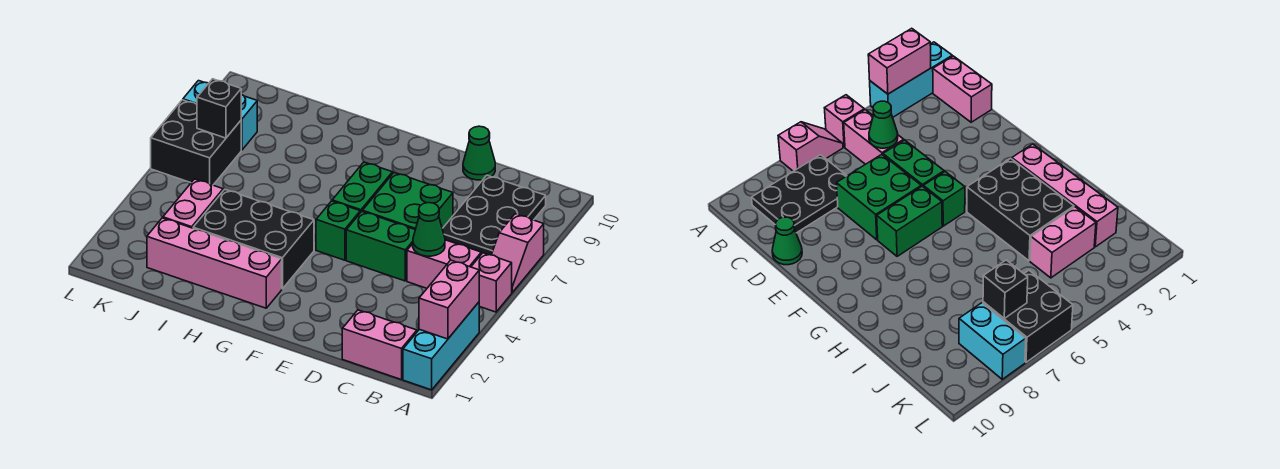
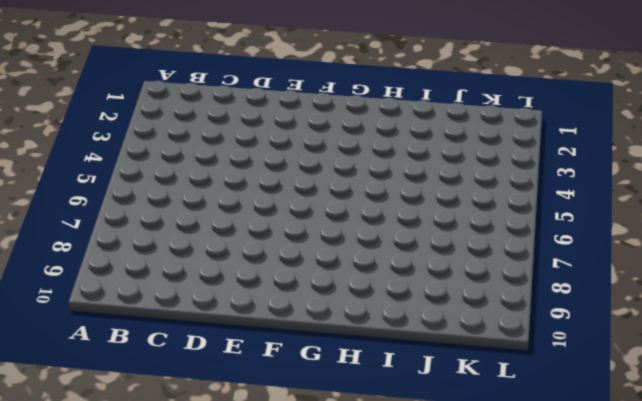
none -> cyan brick A1:A3 level 1
none -> pink brick A5 level 1
none -> pink slope A6:A7 level 1 top 7

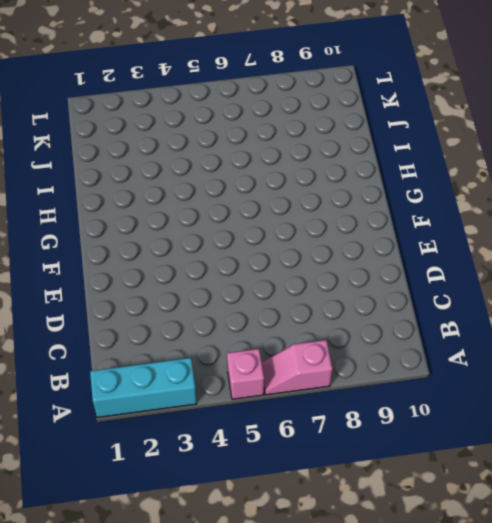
none -> pink brick B1:C1 level 1
none -> pink brick B5:C5 level 1
none -> black plate B7:C9 level 1

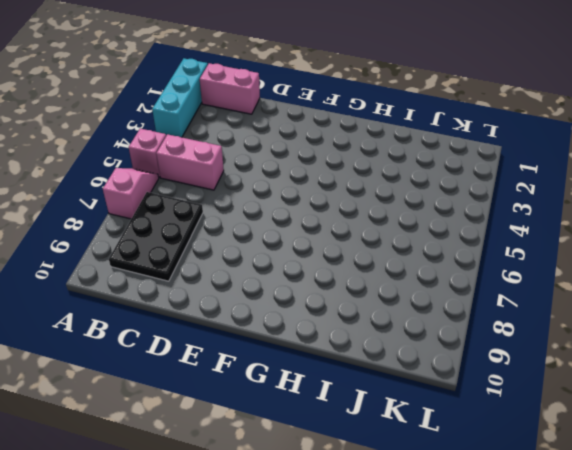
none -> green brick D5:E5 level 1
none -> green brick D6:E7 level 1
none -> green cone D10 level 1

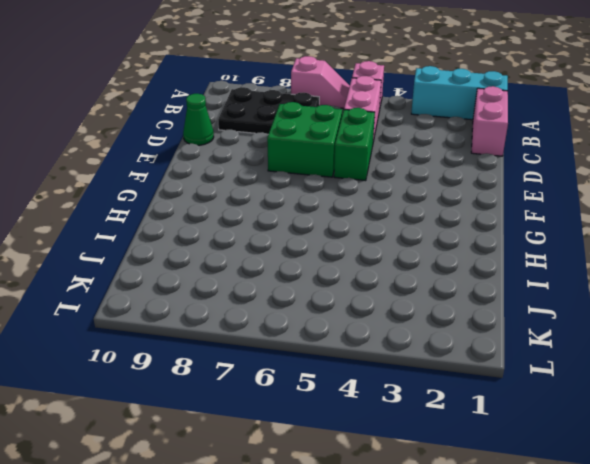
none -> green brick F5 level 1
none -> green brick F6:F7 level 1
none -> pink brick G2:J2 level 1

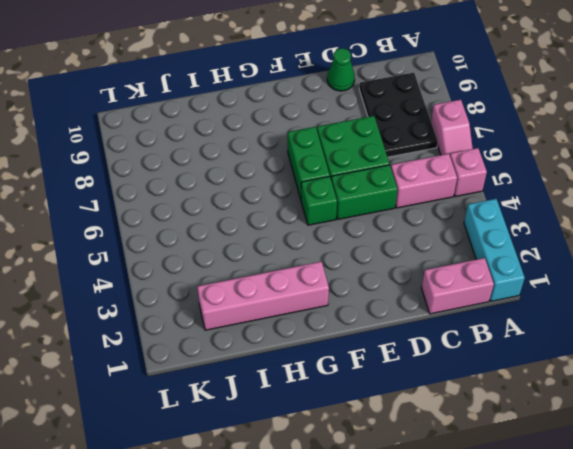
none -> black brick G3:I4 level 1
none -> pink brick J3:J4 level 1
none -> black brick K6:L7 level 1

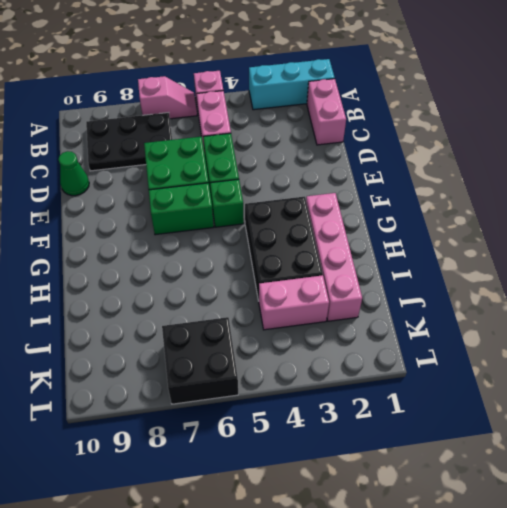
none -> cyan brick K8:L8 level 1
none -> pink brick A2:A3 level 2
none -> green cone C5 level 2

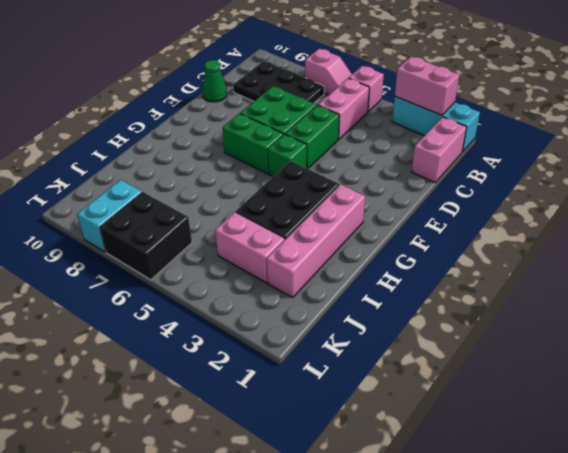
none -> green cone C5 level 2
none -> black brick K7 level 2

